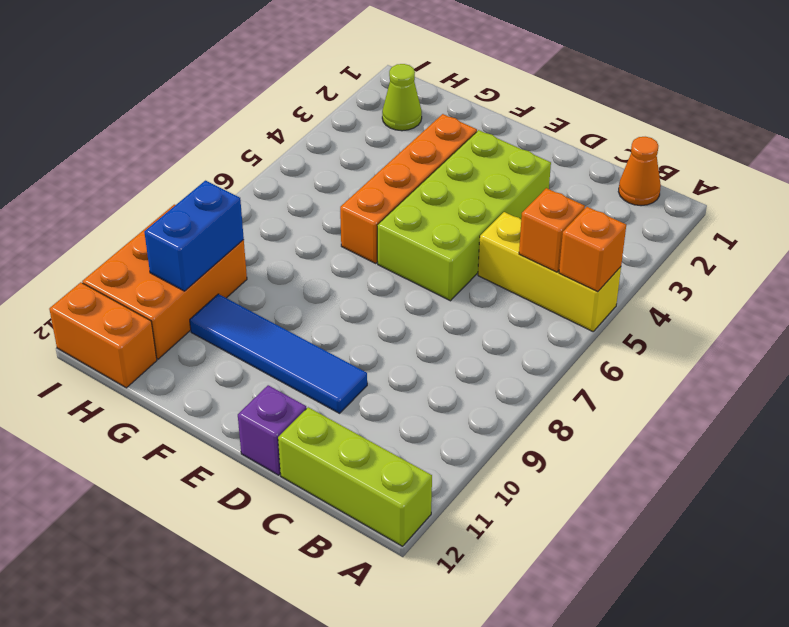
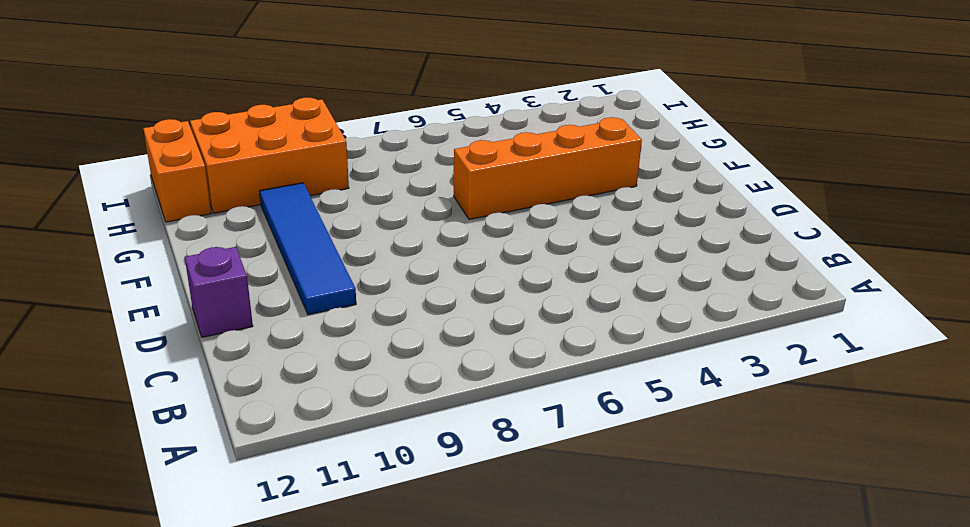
none -> yellow brick A5:C5 level 1
none -> lime brick A12:C12 level 1
none -> orange cone B1 level 1

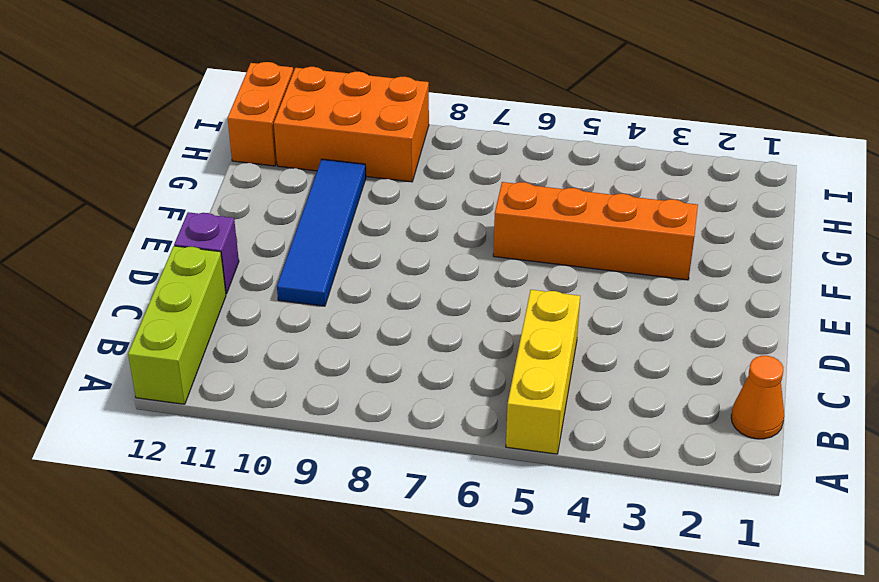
none -> lime brick D3:E6 level 1
none -> lime cone H2 level 1
none -> orange brick A5 level 2

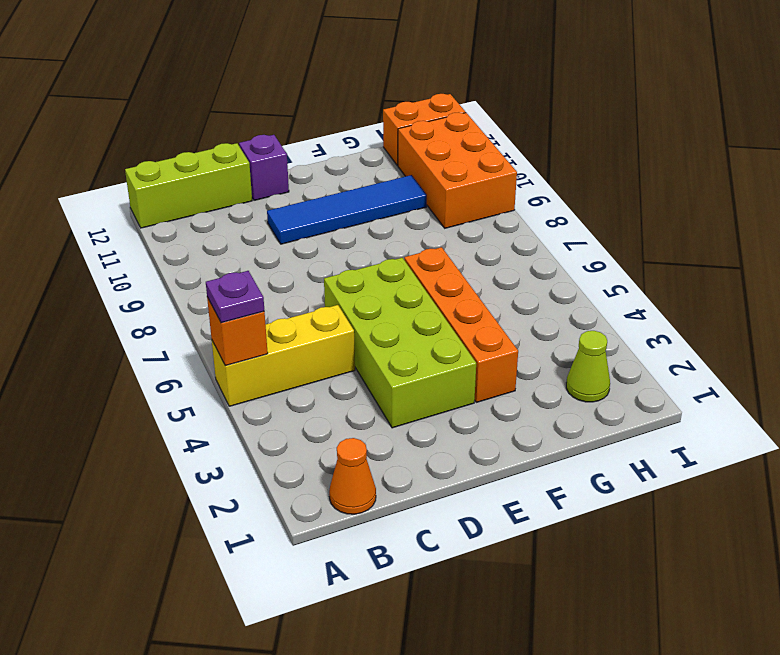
purple plate A5 level 3 -> none
none -> orange brick B5 level 2
none -> blue brick H9:H10 level 2

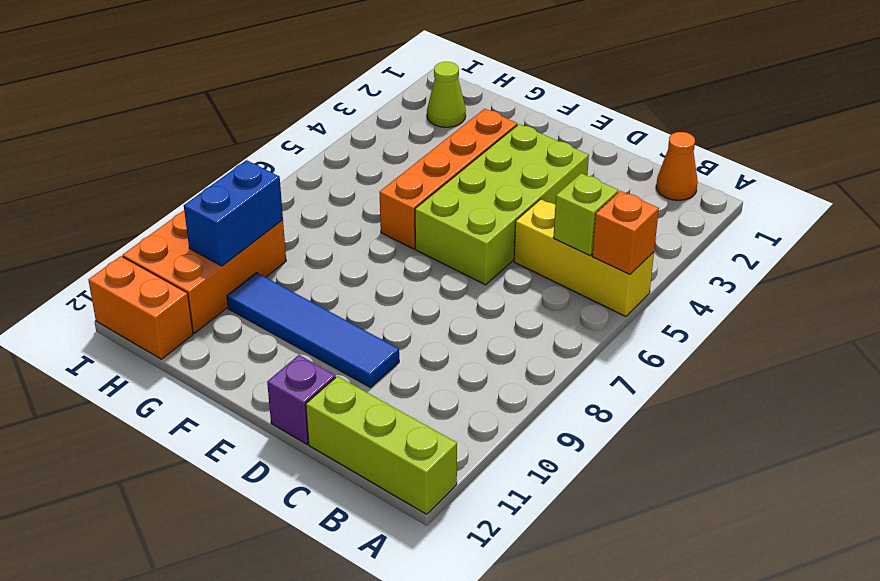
lime brick B5 level 2 -> orange brick B5 level 2

